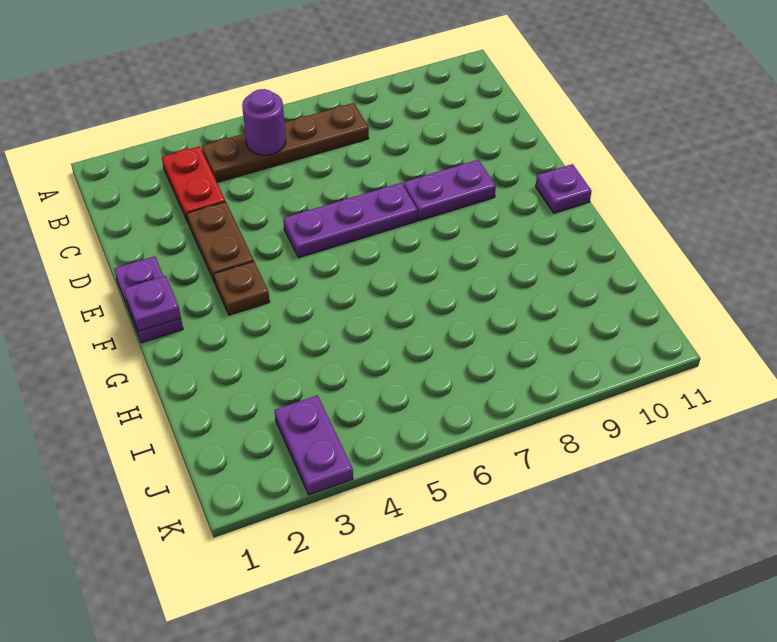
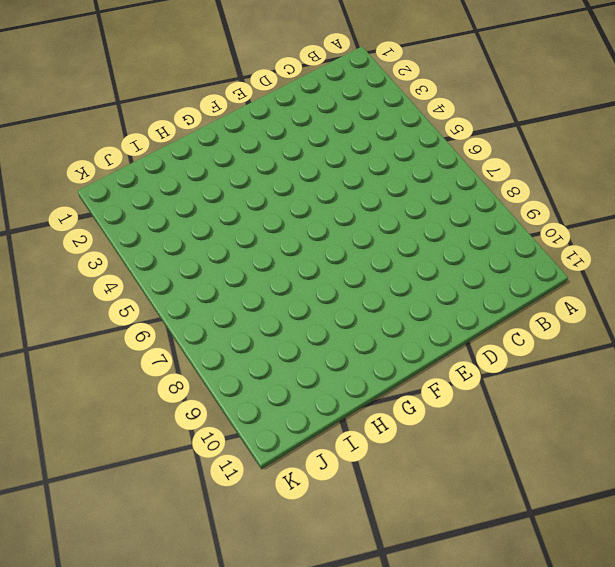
none -> red plate B3:C3 level 1
none -> brown plate B4:B7 level 1

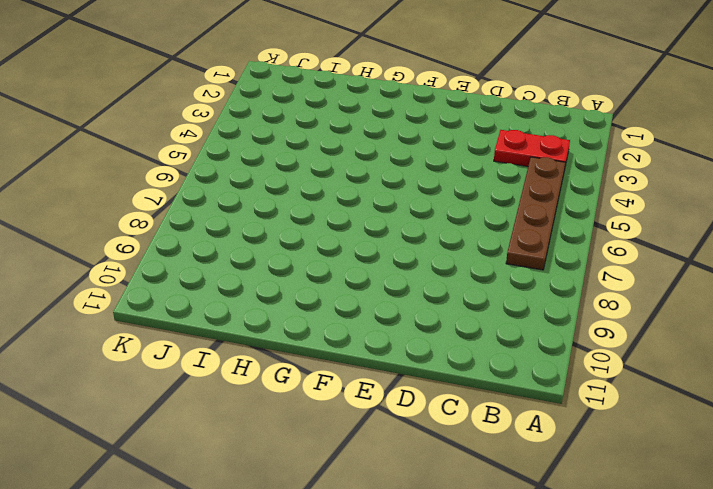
none -> brown plate D3:E3 level 1
none -> purple plate E1:F1 level 1

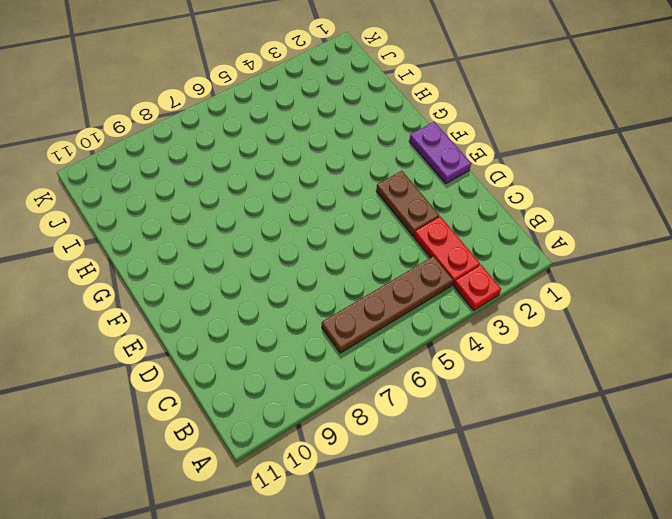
red plate A3 level 1 -> none
none -> purple plate E5:E7 level 1
none -> purple plate E8:E9 level 1

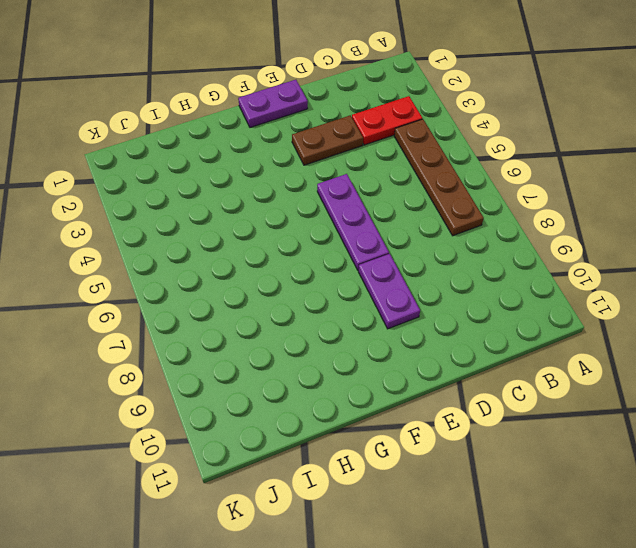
none -> brown plate F3 level 1
none -> purple plate F11 level 1

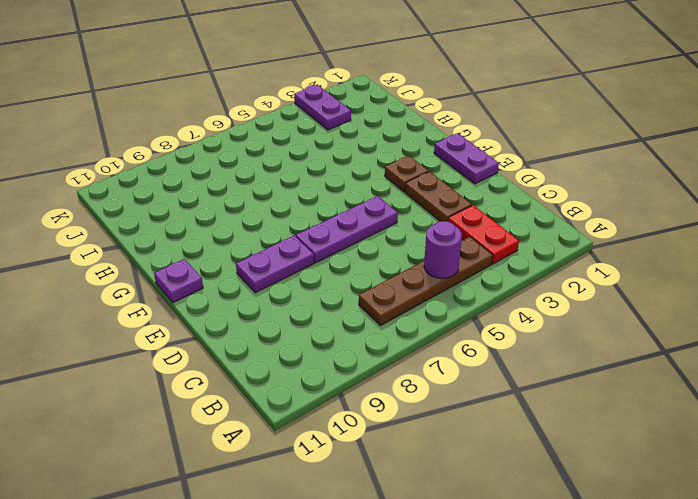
none -> purple plate F1 level 2

